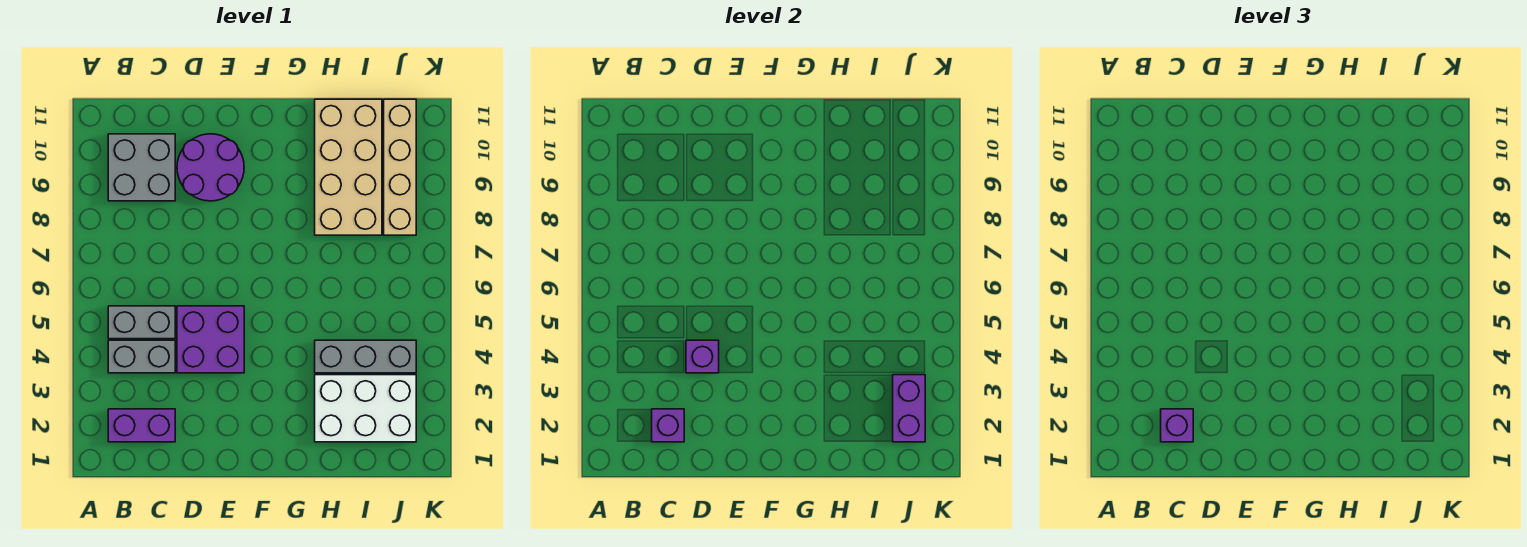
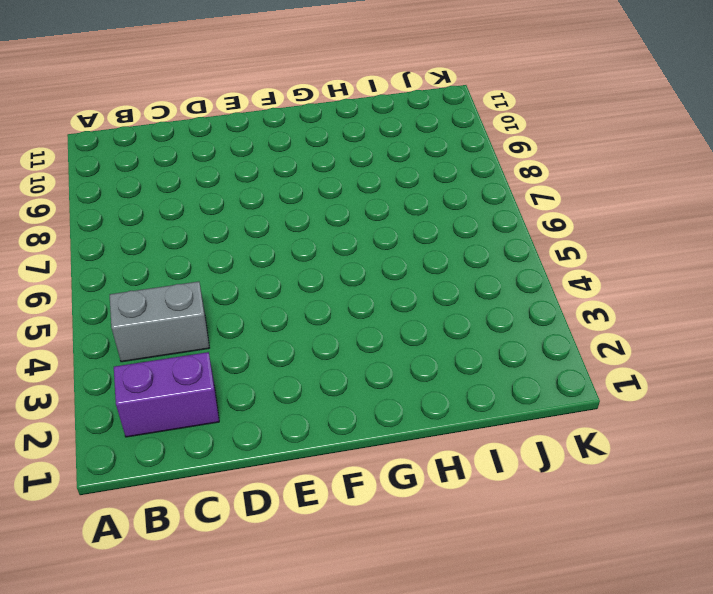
none -> grey brick B5:C5 level 1
none -> grey brick B9:C10 level 1
none -> purple brick D4:E5 level 1

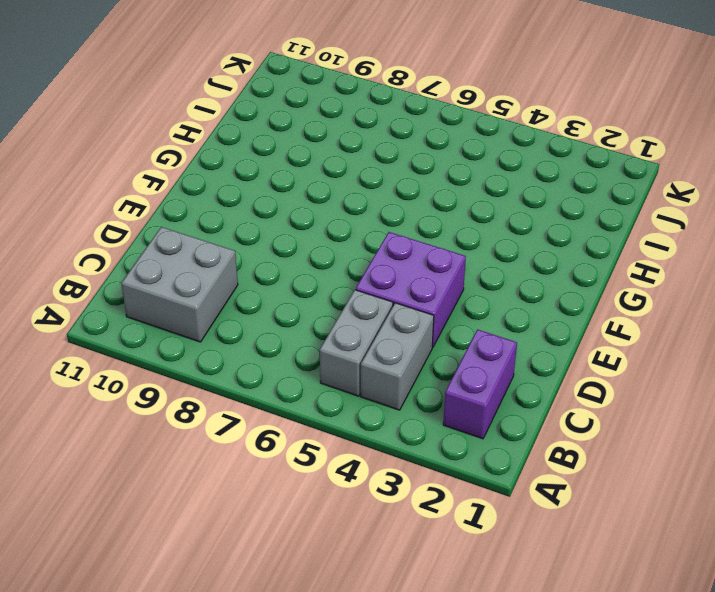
none -> purple round brick D9:E10 level 1
none -> white brick H2:J3 level 1
none -> grey brick H4:J4 level 1

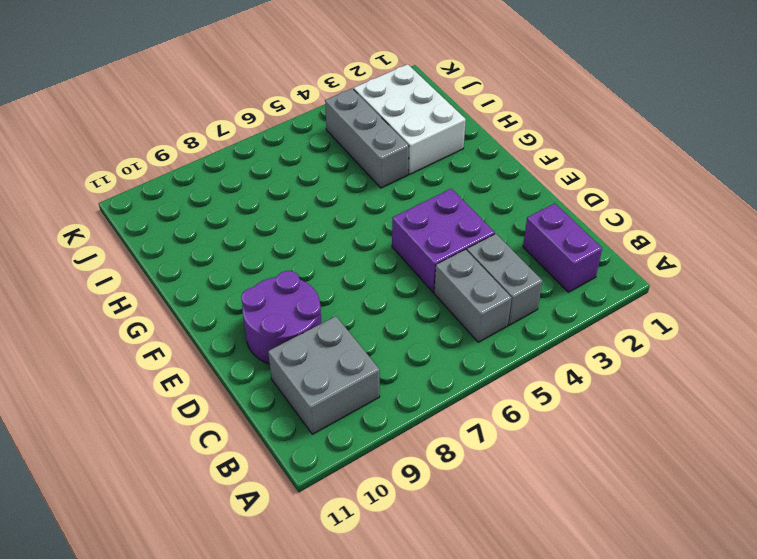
none -> tan brick H8:I11 level 1
none -> tan brick J8:J11 level 1
none -> purple brick C2 level 2

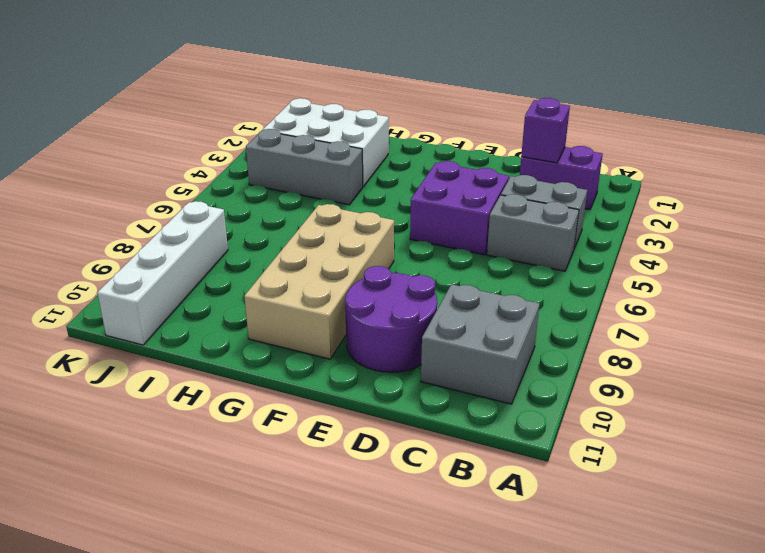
tan brick F7:G10 level 1 -> tan brick H8:I11 level 1
white brick J8:J11 level 1 -> tan brick J8:J11 level 1
none -> purple brick D4 level 2
none -> purple brick J2:J3 level 2
none -> purple brick C2 level 3

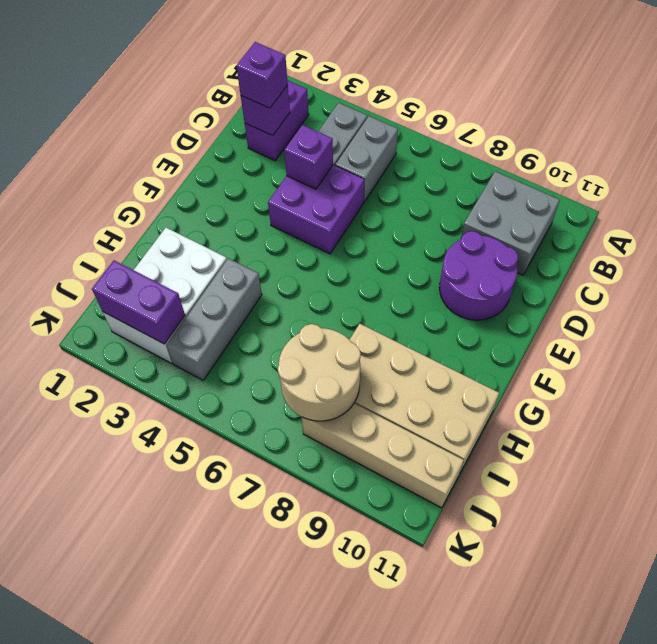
tan round brick I7:J8 level 2 -> none

